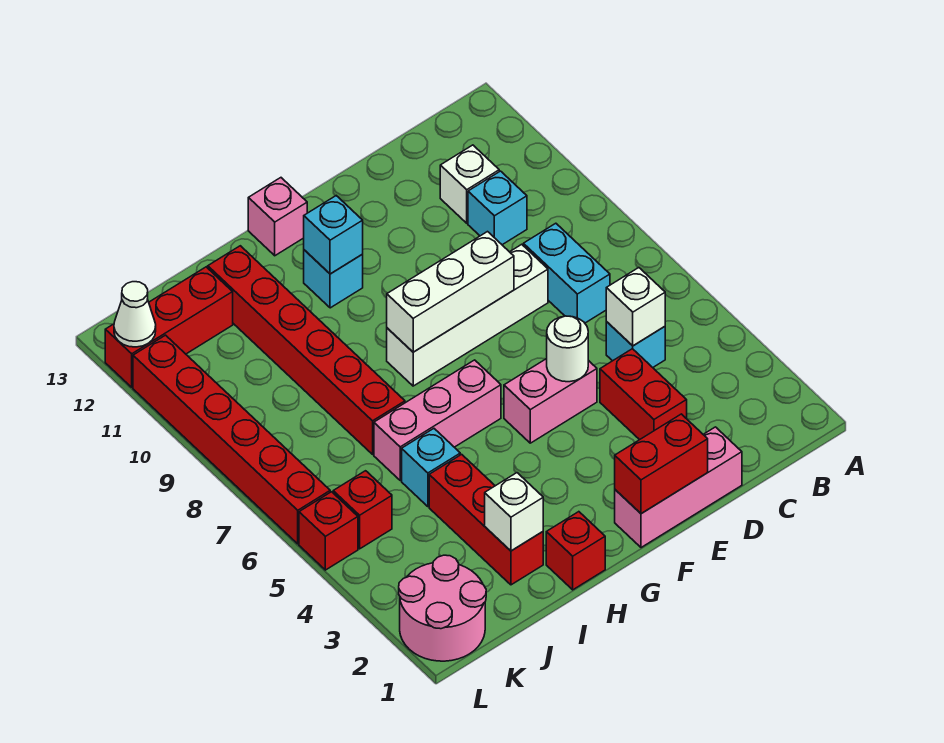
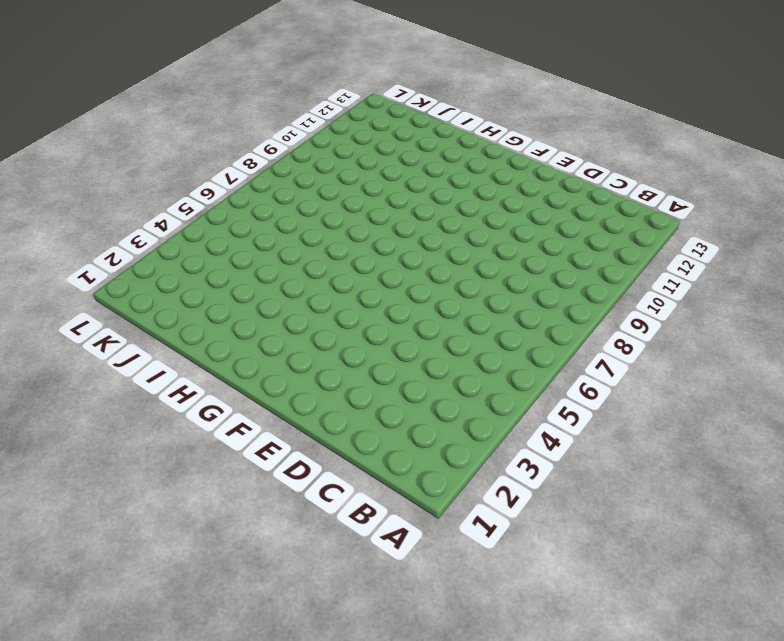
none -> cyan brick C5 level 1
none -> cyan brick C7:C8 level 1
none -> cyan brick C10 level 1

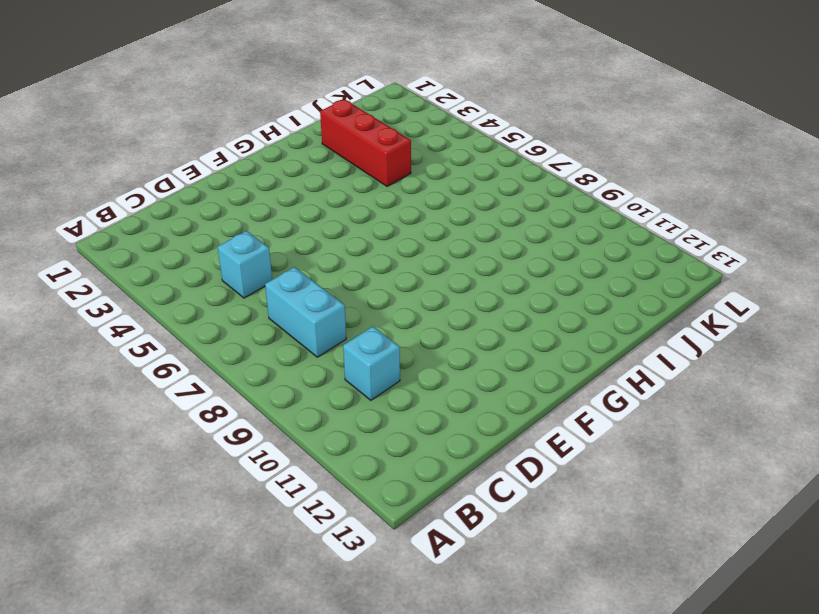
none -> white brick C11 level 1
none -> pink brick D1:F1 level 1
none -> red brick D3:D4 level 1

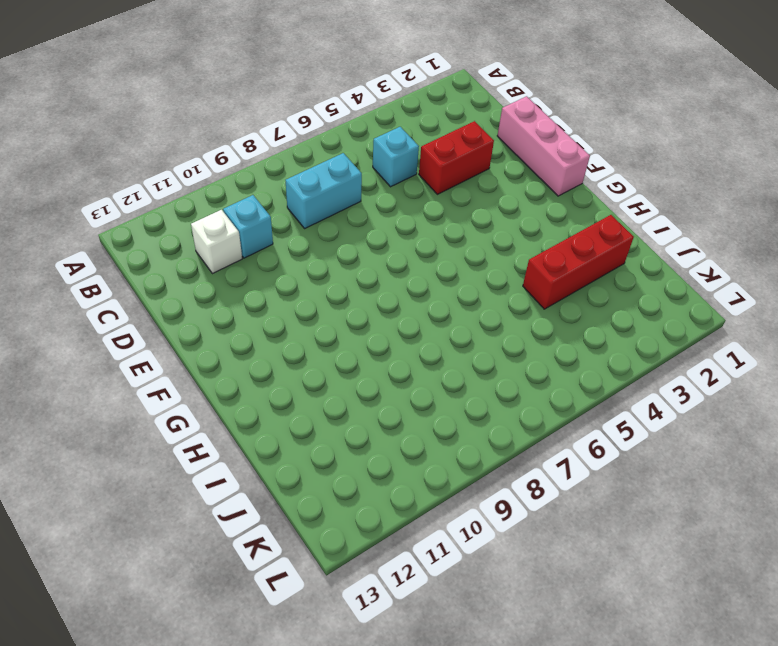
none -> white brick D8:G8 level 1
none -> pink brick E5:F5 level 1
none -> pink brick G6:I6 level 1

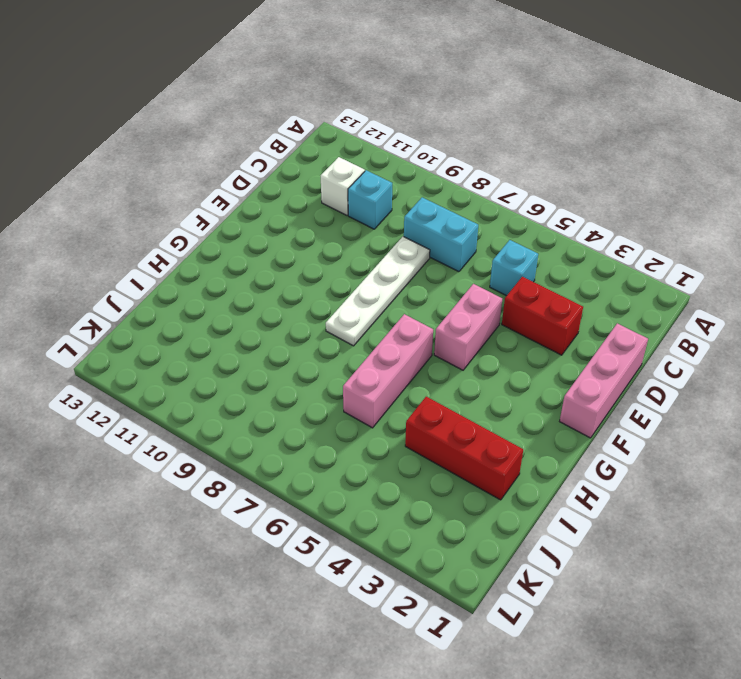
white plate D8:G8 level 1 -> white brick D8:G8 level 1
none -> cyan brick G11 level 1
none -> pink brick G13 level 1
none -> red brick H1 level 1

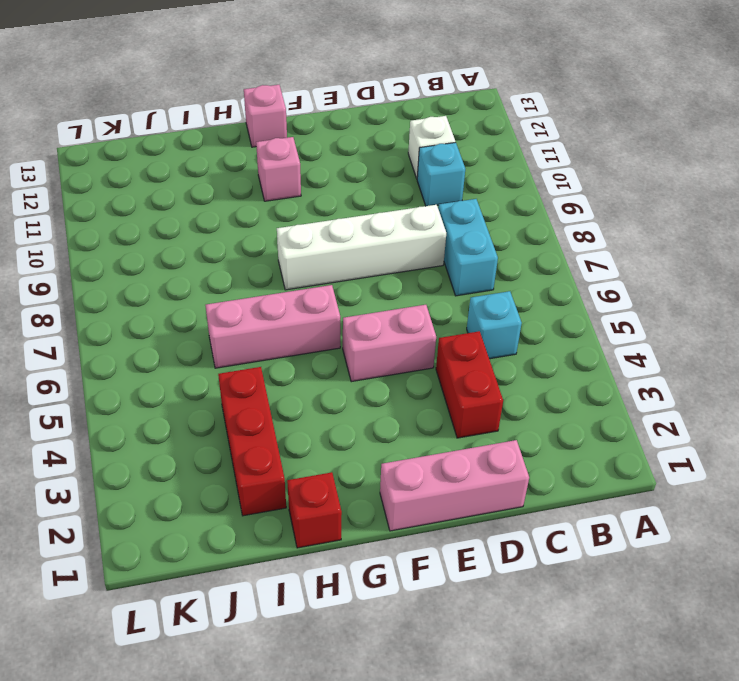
pink brick G11 level 1 -> cyan brick G11 level 1
none -> cyan brick I5 level 1
none -> red brick I7:I12 level 1
none -> red brick J12:L12 level 1

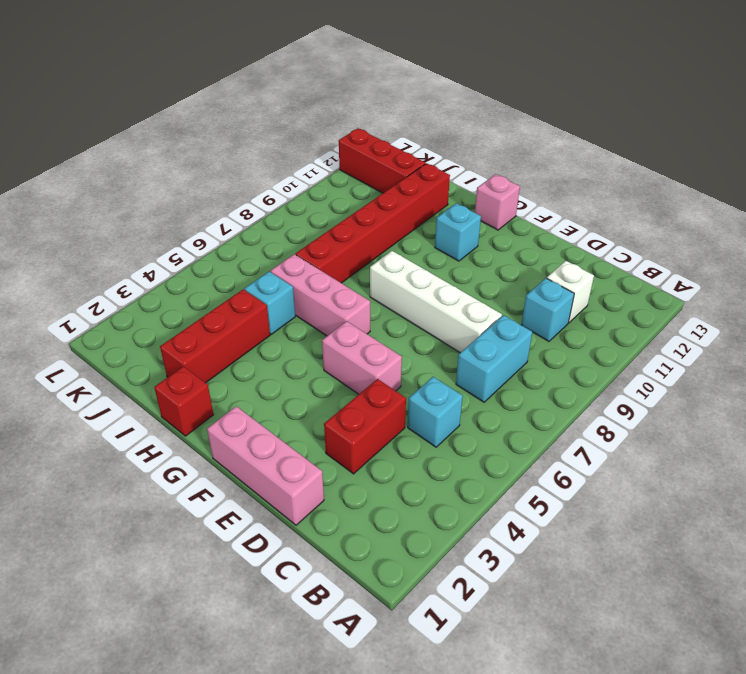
none -> pink round brick K1:L2 level 1
none -> red brick K5 level 1
none -> red brick L5 level 1

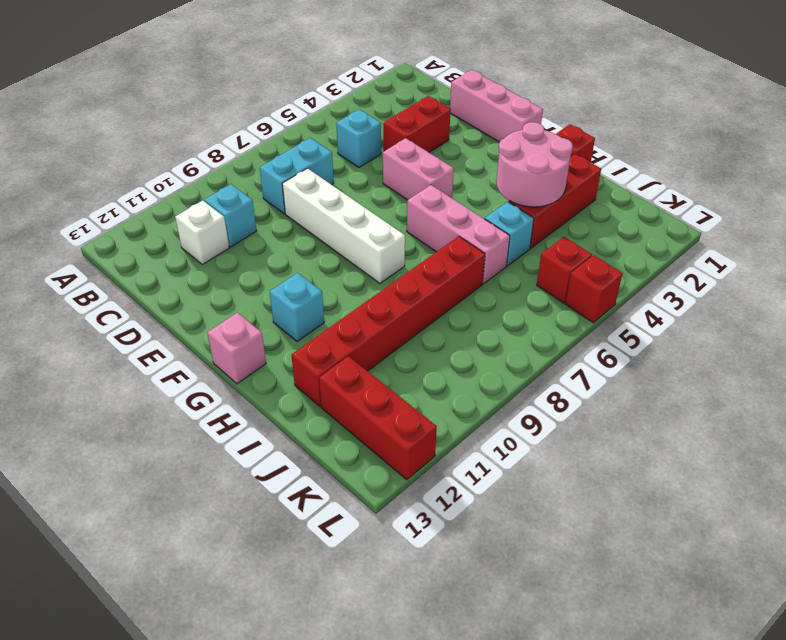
pink round brick H3:I4 level 2 -> pink round brick K1:L2 level 1
none -> red brick L6:L11 level 1
none -> white brick C5 level 2
none -> red brick E1:F1 level 2

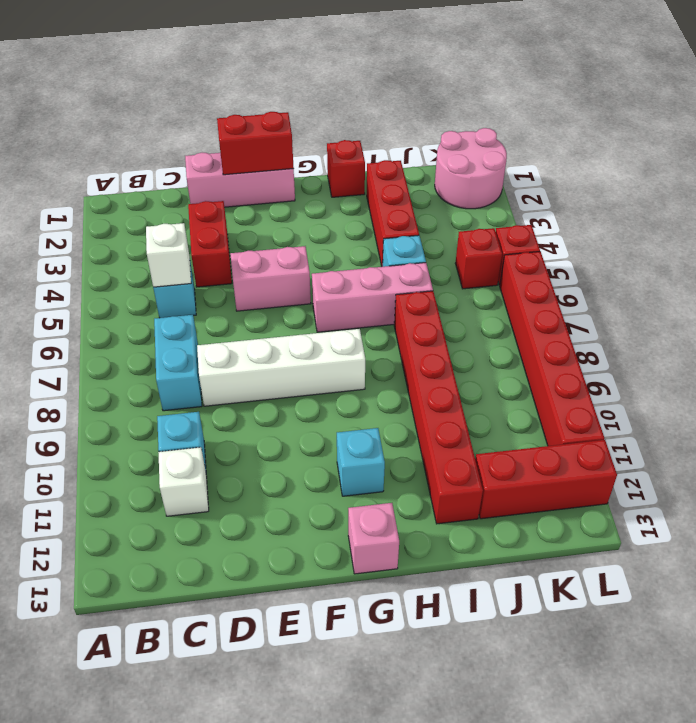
none -> white round brick E5 level 2
none -> white brick E8:G8 level 2
none -> cyan brick G11 level 2

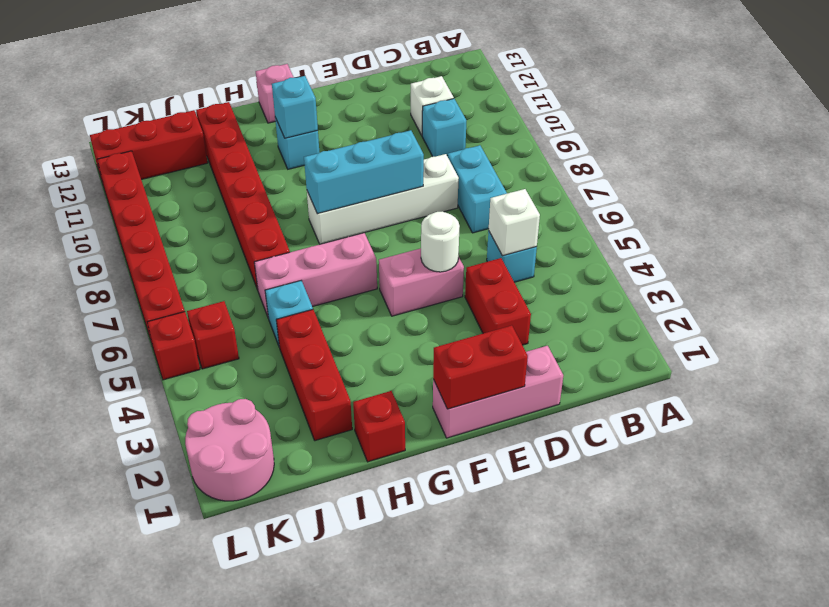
cyan brick E8:G8 level 2 -> white brick E8:G8 level 2
none -> white brick I2 level 2
none -> white cone L12 level 2

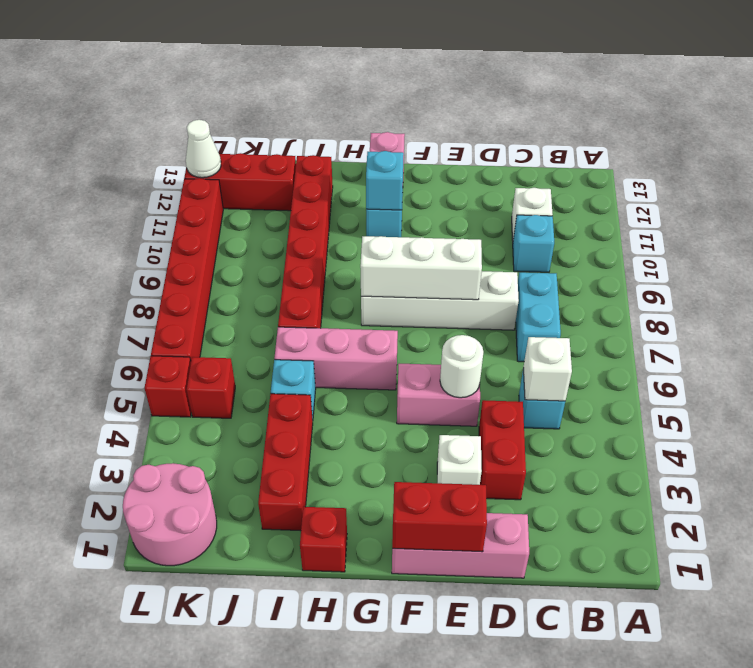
white brick E3 level 1 -> white brick I2 level 2

